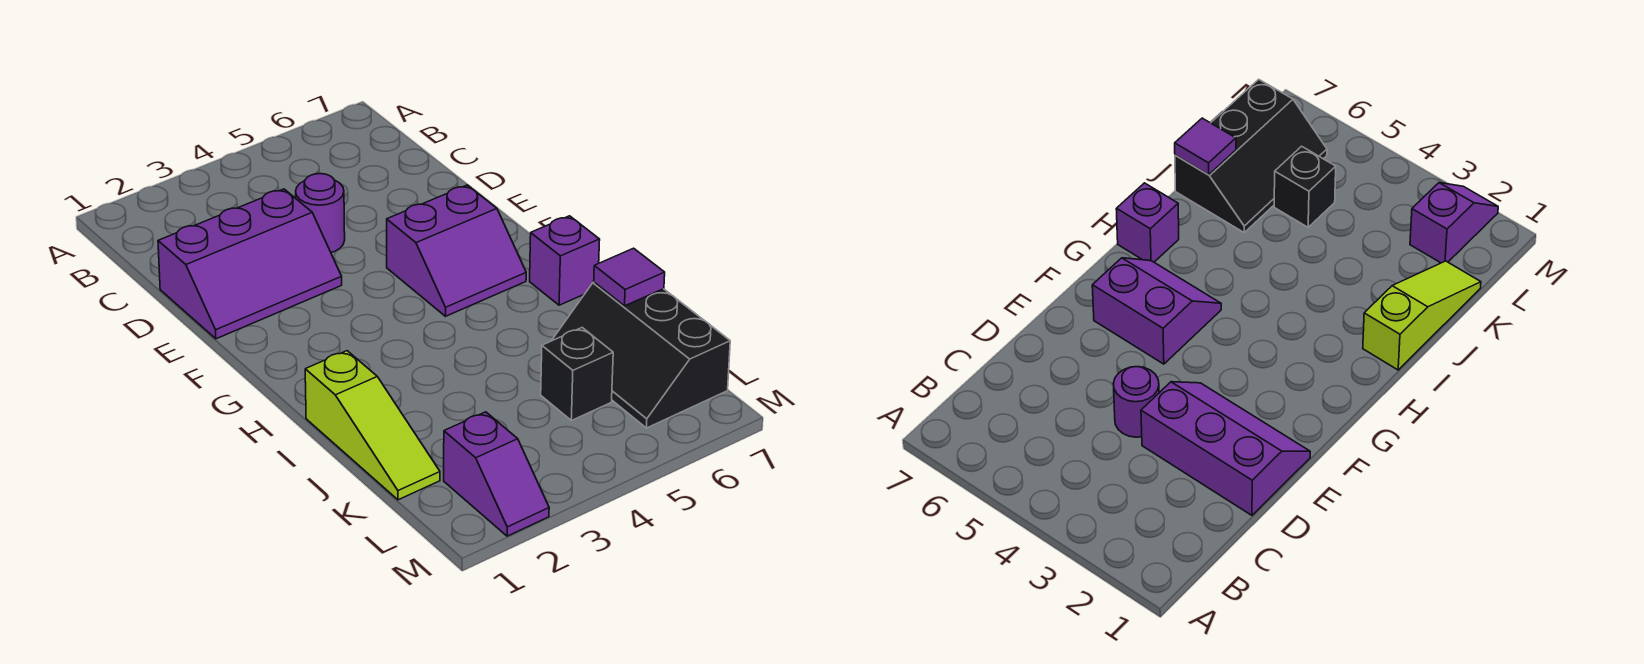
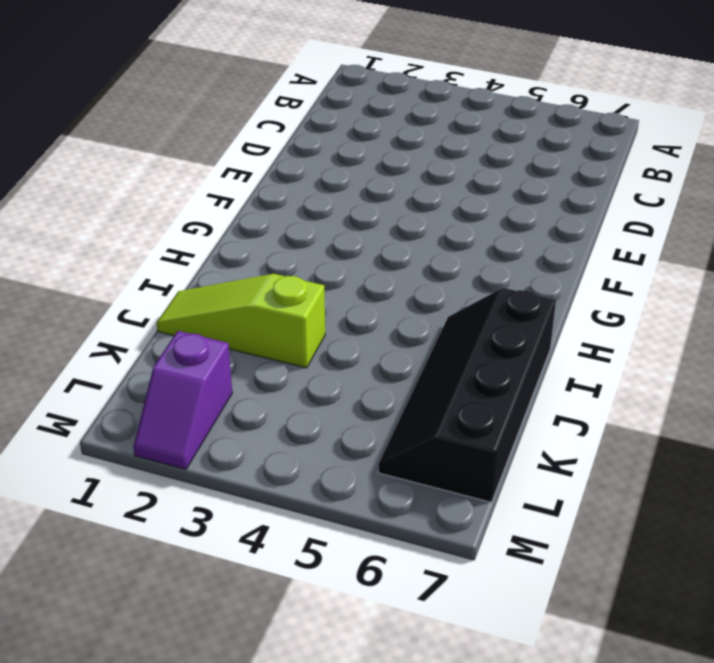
black slope I6:L7 level 1 top 7 -> black slope J6:L7 level 1 top 7
lime slope J1:J3 level 1 top 3 -> lime slope I1:K1 level 1 top I
none -> purple slope D1:E3 level 1 top D
none -> purple round brick D4 level 1

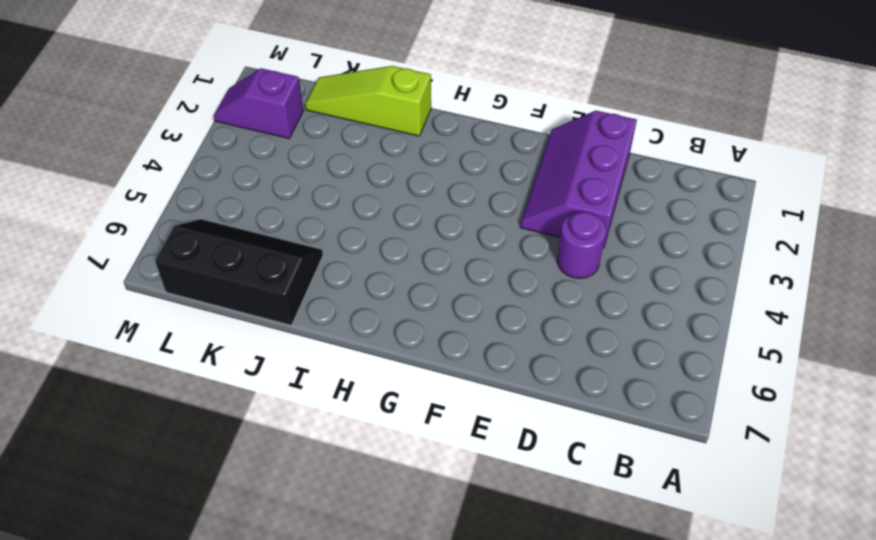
none -> purple slope F5:G6 level 1 top F
none -> purple brick H7 level 1

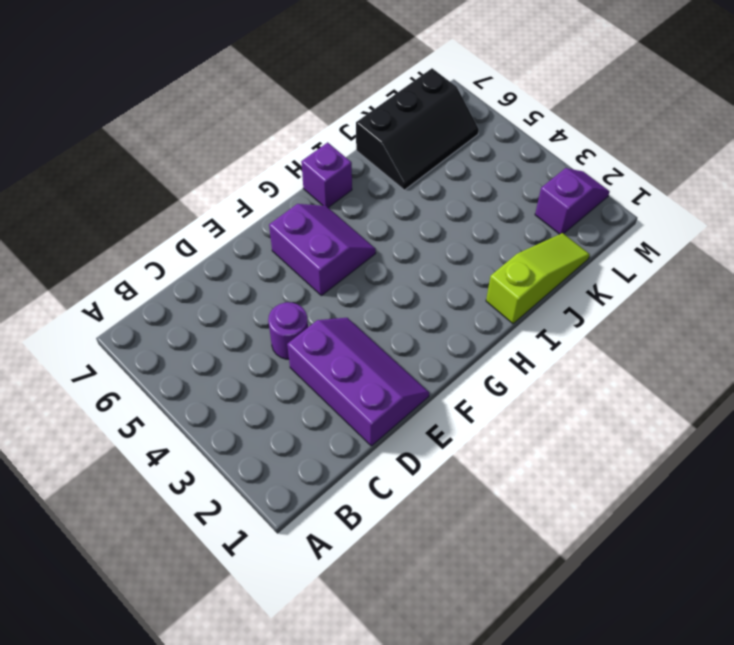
none -> black brick K5 level 1
none -> purple tile J7 level 2

